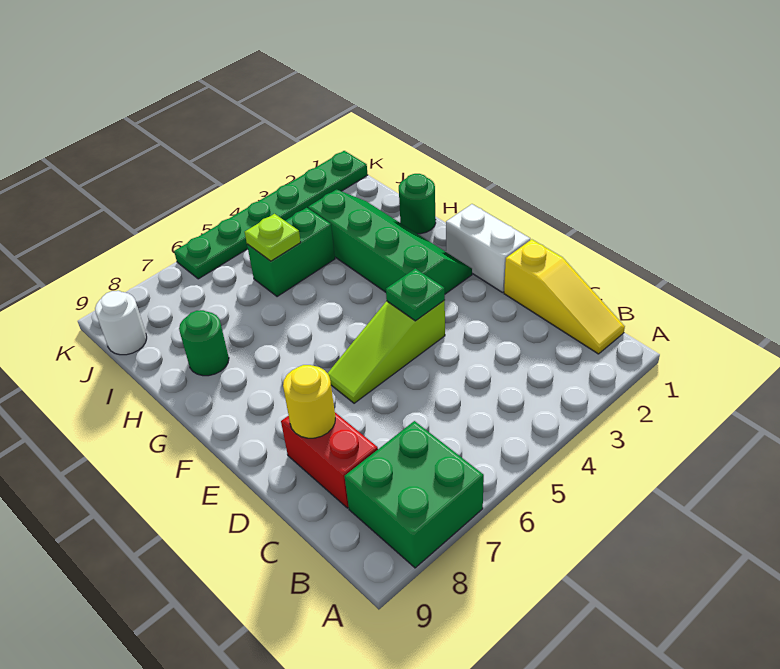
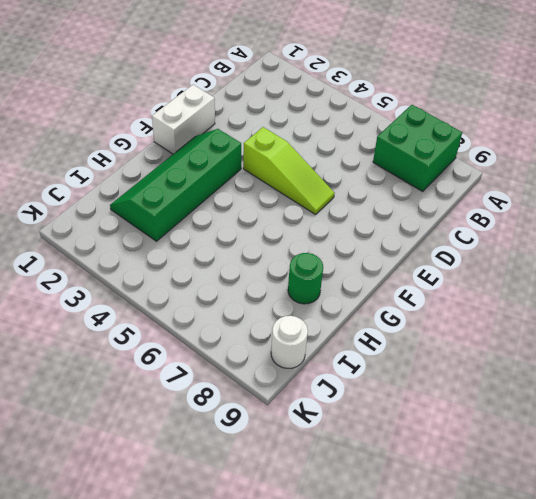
none -> yellow slope B1:D1 level 1 top D
none -> red brick C8:D8 level 1
none -> green round brick H1 level 1

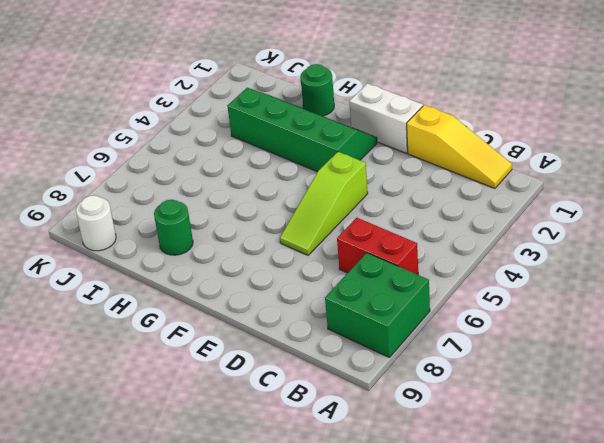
red brick B6:C6 level 1 -> red brick C8:D8 level 1
none -> green brick I4:I5 level 1
none -> green plate K1:K6 level 1
none -> yellow round brick D8 level 2

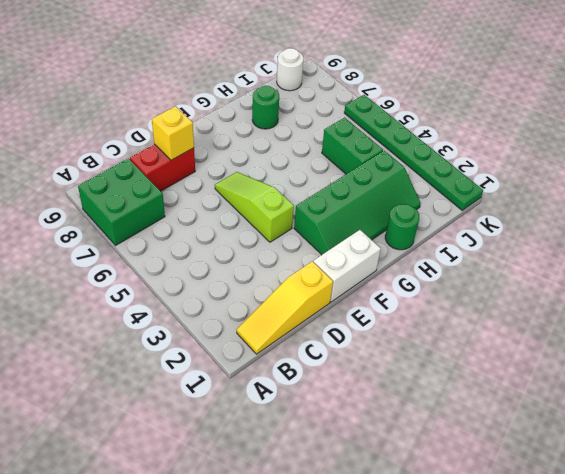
yellow brick D8 level 2 -> yellow round brick D8 level 2
none -> green plate E4 level 2
none -> lime plate I5 level 2

